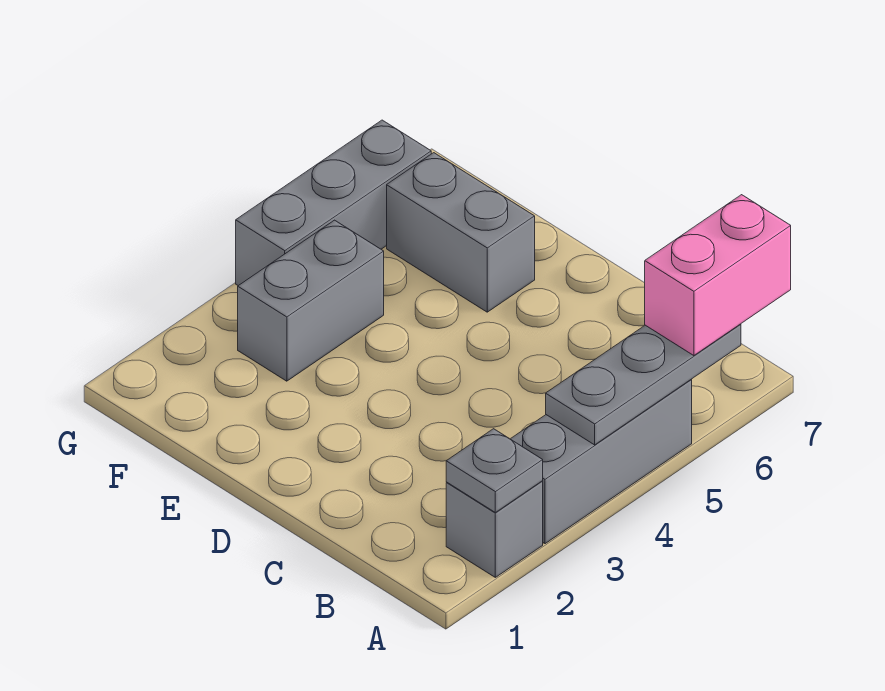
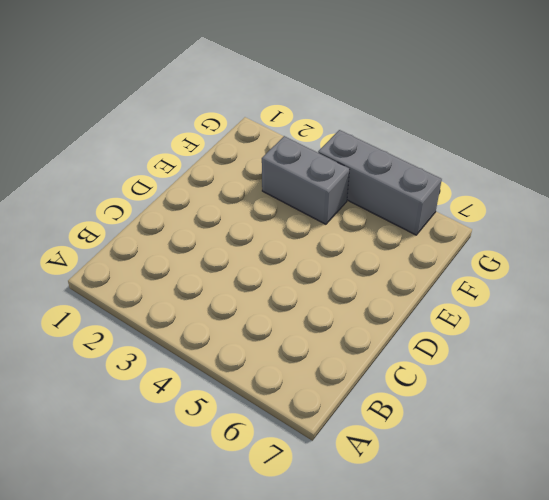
none -> grey brick A2 level 1
none -> grey brick A3:A5 level 1

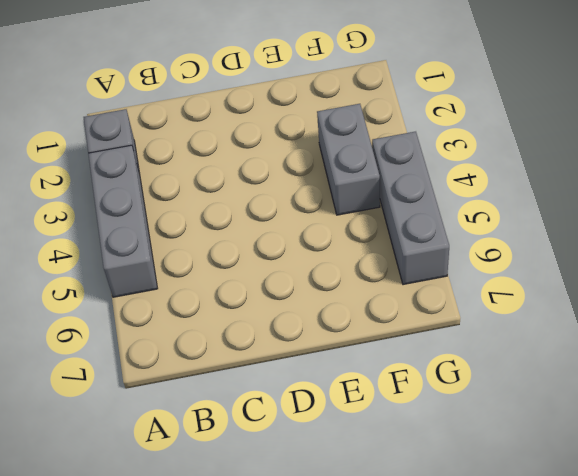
none -> grey brick E6:F6 level 1
none -> grey plate A2 level 2

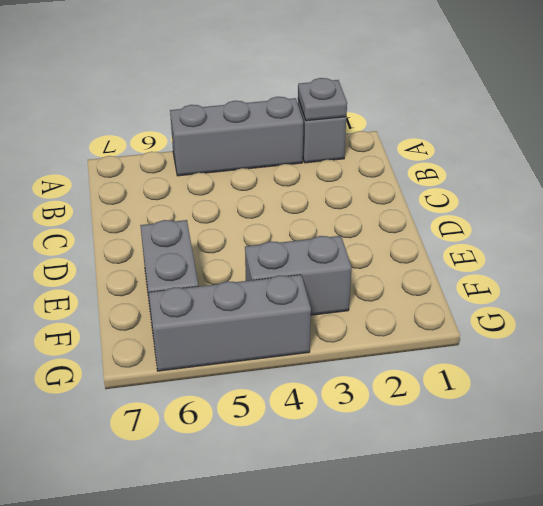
none -> grey plate A4:A6 level 2
none -> pink brick A6:A7 level 3

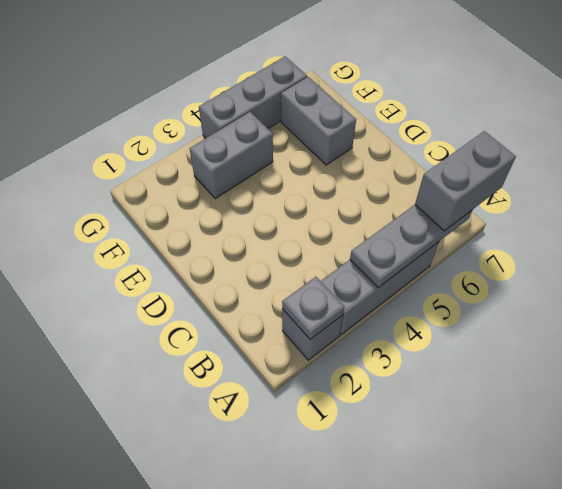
grey brick A6:A7 level 3 -> pink brick A6:A7 level 3

